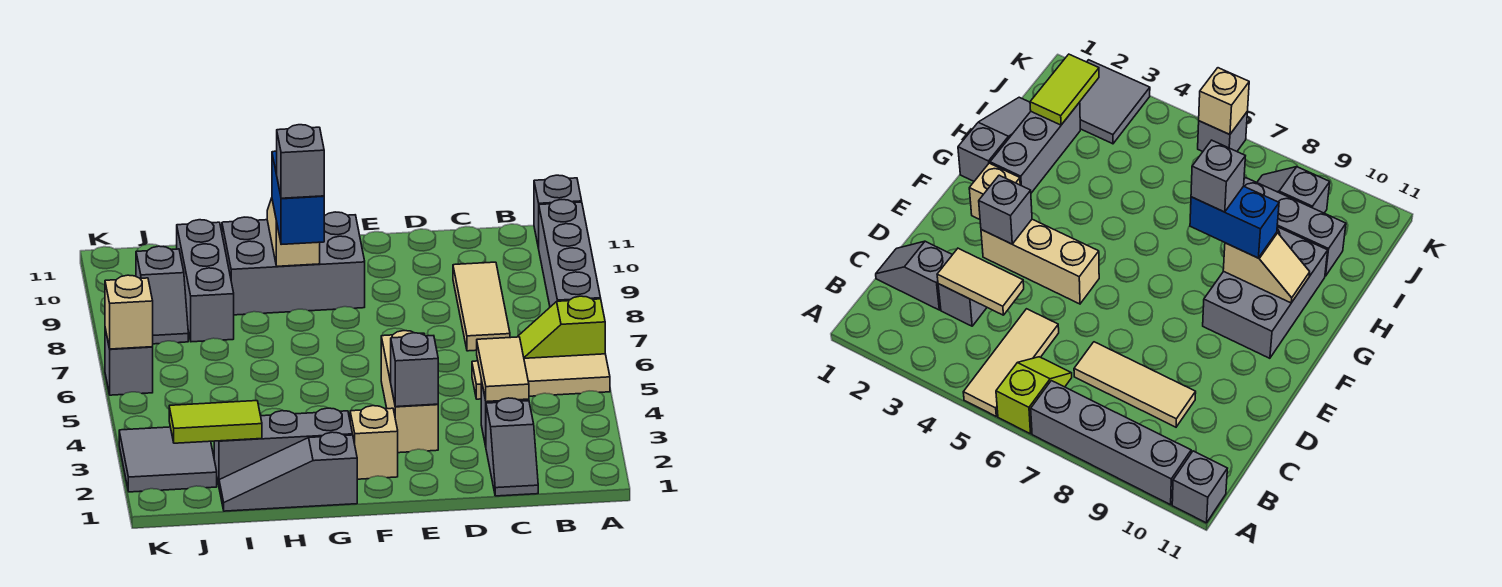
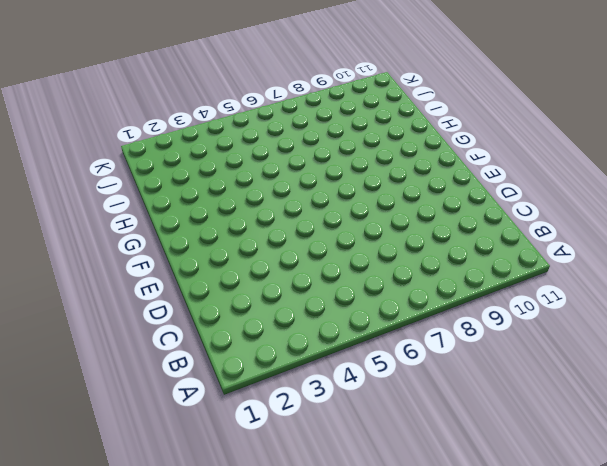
none -> tan tile A5:C5 level 1
none -> lime slope A6:B6 level 1 top A
none -> grey brick A7:A10 level 1

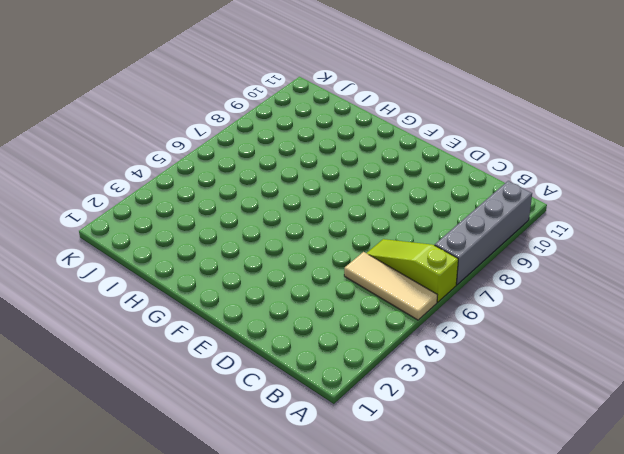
lime slope A6:C6 level 1 top A -> lime slope A6:B6 level 1 top A
none -> grey brick A11 level 1
none -> grey slope C1:C2 level 1 top 2
none -> grey brick C3 level 1

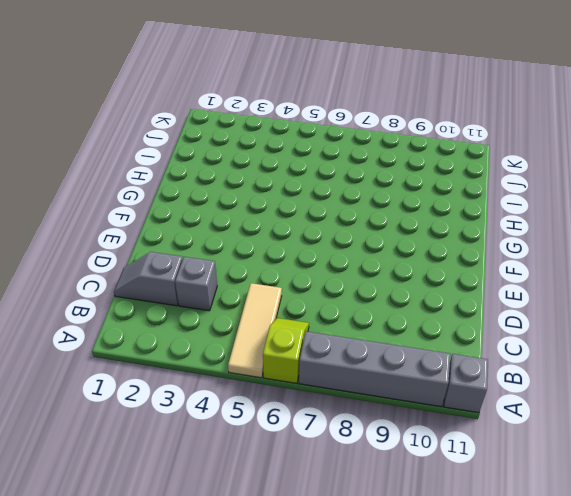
none -> tan tile C7:C9 level 1
none -> tan brick E3:E5 level 1
none -> tan brick F2 level 1

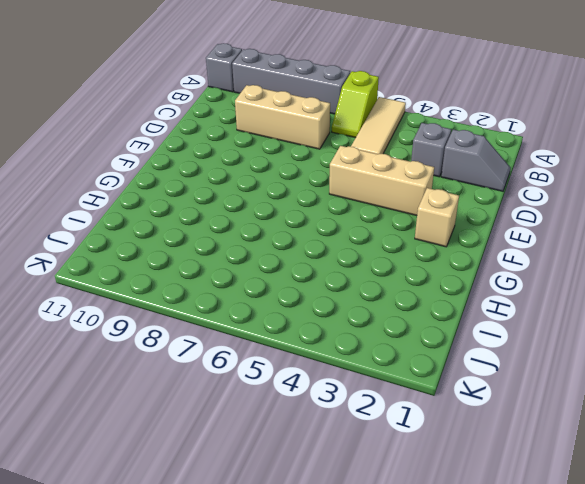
tan brick C7:C9 level 1 -> tan tile C7:C9 level 1
none -> grey brick F9:H10 level 1
none -> grey slope G1:I1 level 1 top G
none -> grey brick G2:I2 level 1

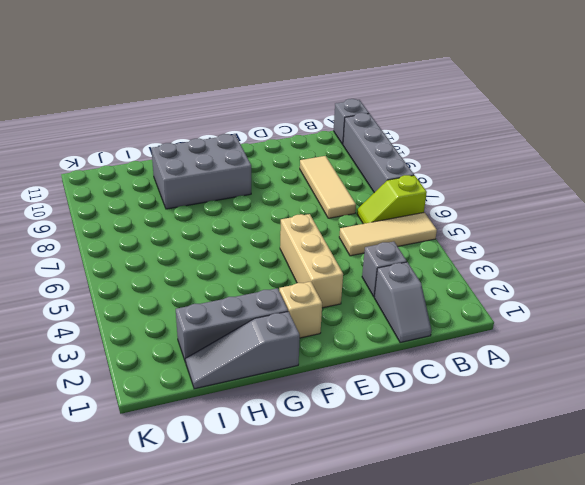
none -> grey brick I8:I10 level 1
none -> grey tile J2:K3 level 1
none -> grey slope J8:J9 level 1 top 9

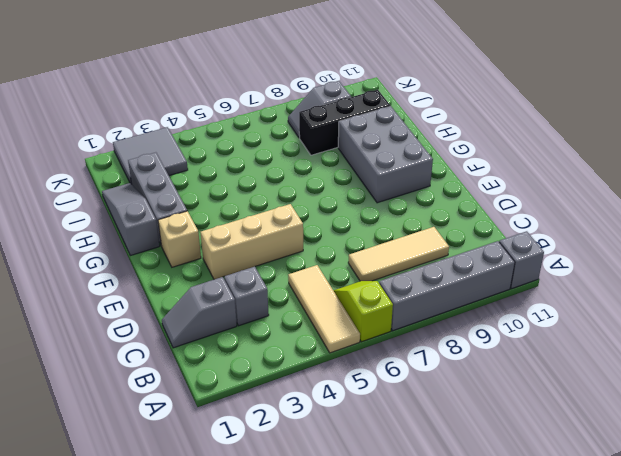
black brick I8:I10 level 1 -> grey brick I8:I10 level 1
none -> grey brick K6 level 1
none -> tan tile C3:C4 level 2
none -> grey brick E3 level 2

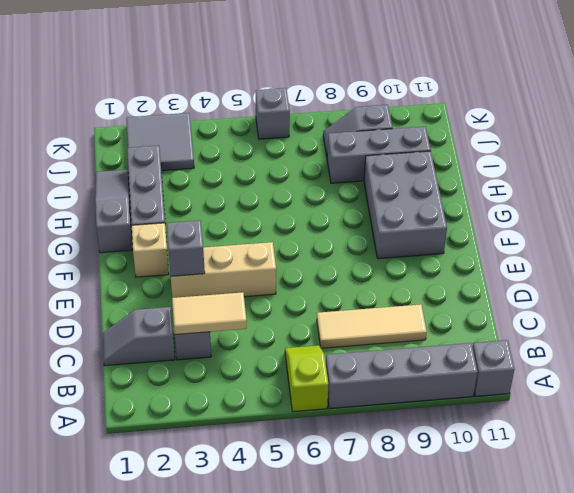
none -> tan tile A5:C5 level 1
none -> tan slope G9:G10 level 2 top 9
none -> lime tile I2:J2 level 2

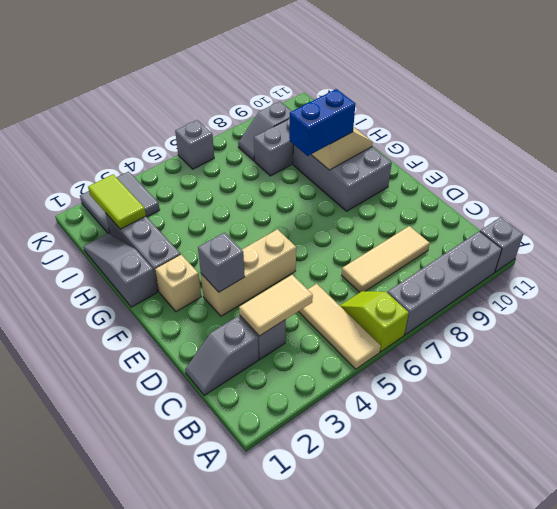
none -> tan brick K6 level 2
none -> grey brick G8 level 4

